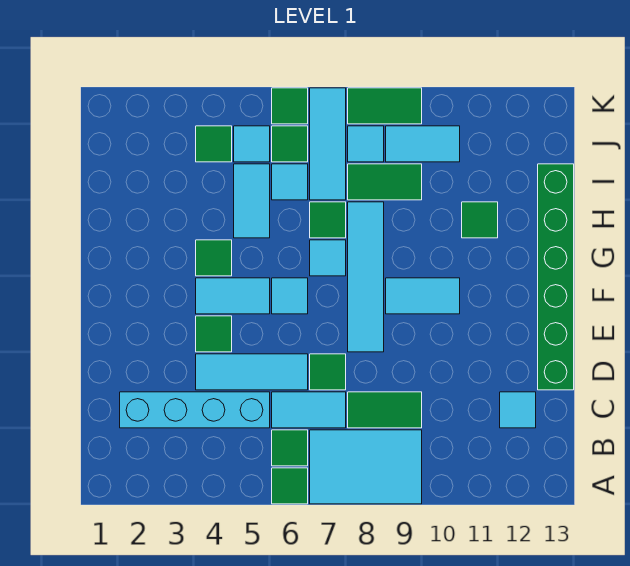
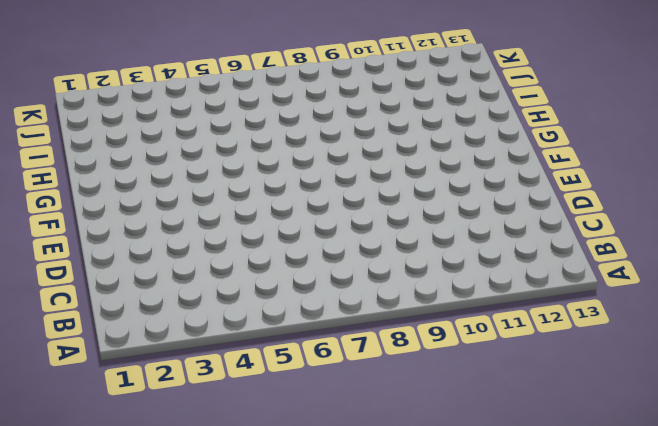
none -> green tile A6 level 1
none -> cyan tile A7:B9 level 1
none -> green tile B6 level 1
none -> cyan brick C2:C5 level 1

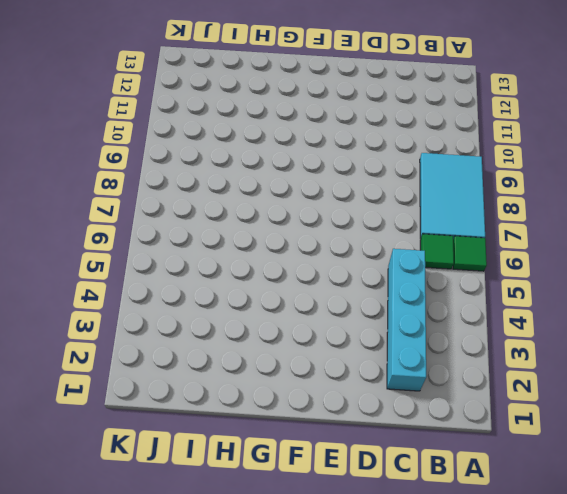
none -> cyan tile C6:C7 level 1
none -> green tile C8:C9 level 1
none -> cyan tile C12 level 1
none -> cyan tile D4:D6 level 1

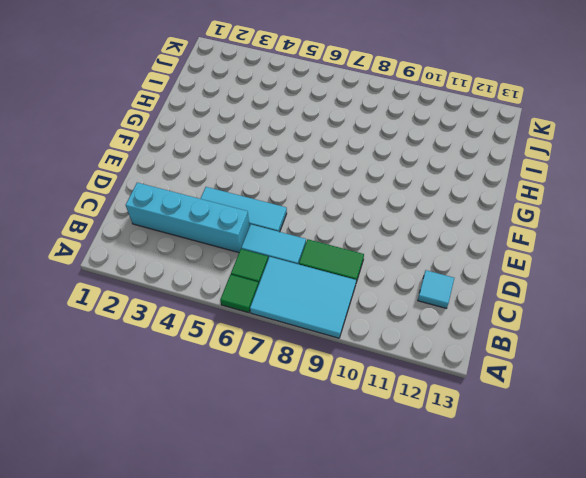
none -> green tile D7 level 1
none -> green brick D13:I13 level 1
none -> green tile E4 level 1
none -> cyan tile E8:H8 level 1

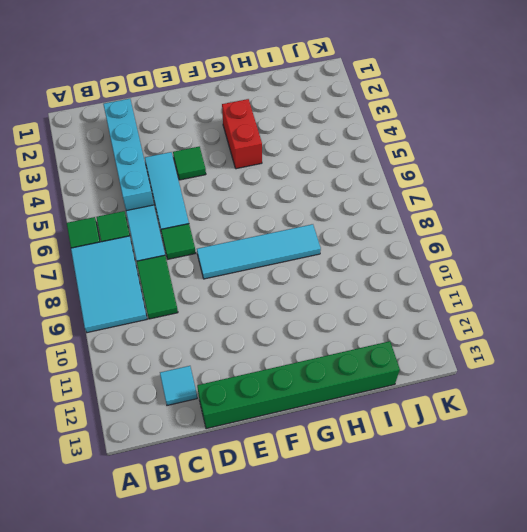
red brick G3:G4 level 1 -> green tile G4 level 1
none -> cyan tile F4:F5 level 1
none -> cyan tile F6 level 1
none -> cyan tile F9:F10 level 1
none -> cyan tile G7 level 1

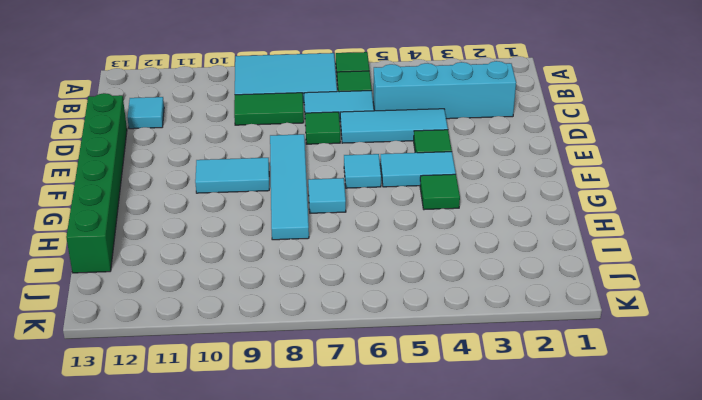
none -> cyan tile H5:I5 level 1
none -> green tile H7 level 1
none -> green tile H11 level 1
none -> cyan tile I6 level 1

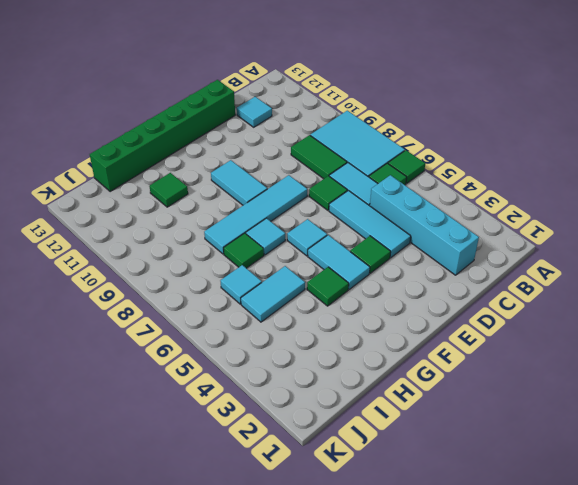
none -> cyan tile I7:K7 level 1
none -> green tile I8:I9 level 1
none -> green tile J4 level 1
none -> cyan tile J5 level 1

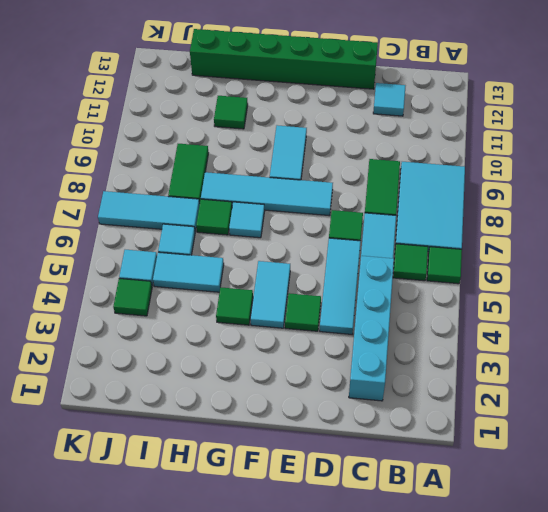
none -> cyan tile F6 level 1
none -> green tile J6 level 1
none -> cyan tile J8 level 1
none -> cyan tile J9:J10 level 1

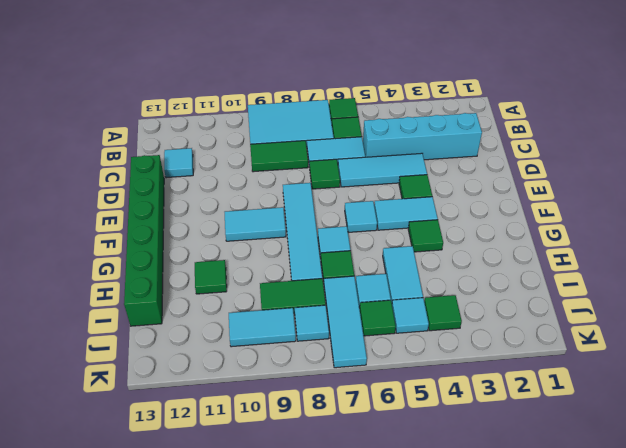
none -> green tile K6 level 1
none -> green tile K8:K9 level 1

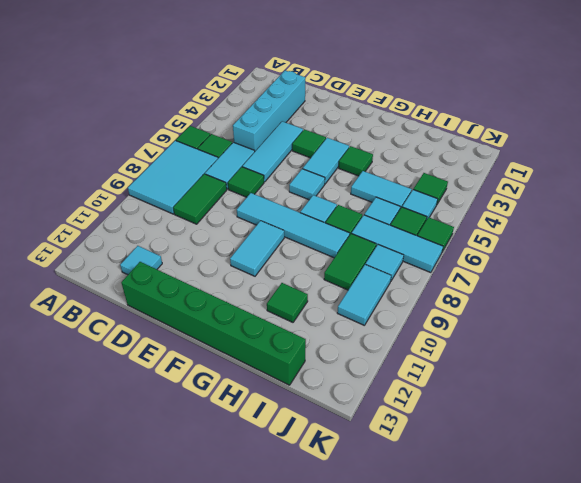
none -> green tile K8:K9 level 1

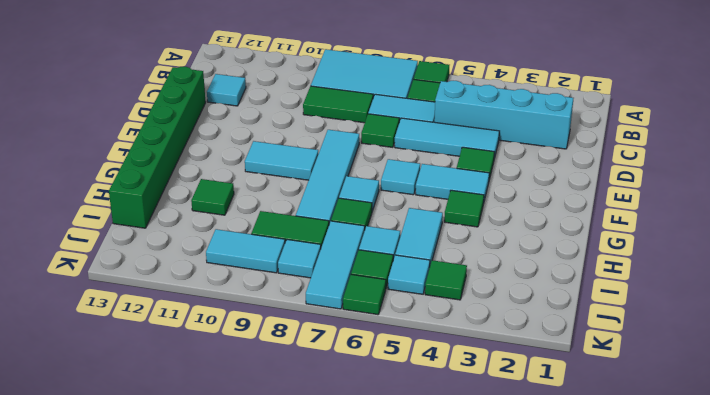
none -> green tile K8:K9 level 1

